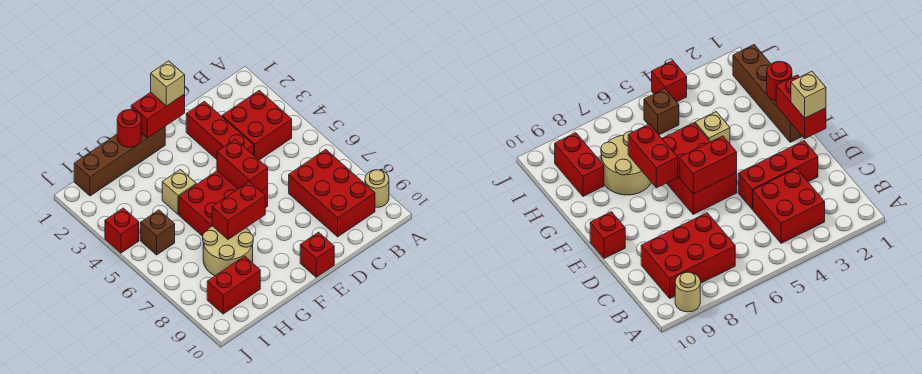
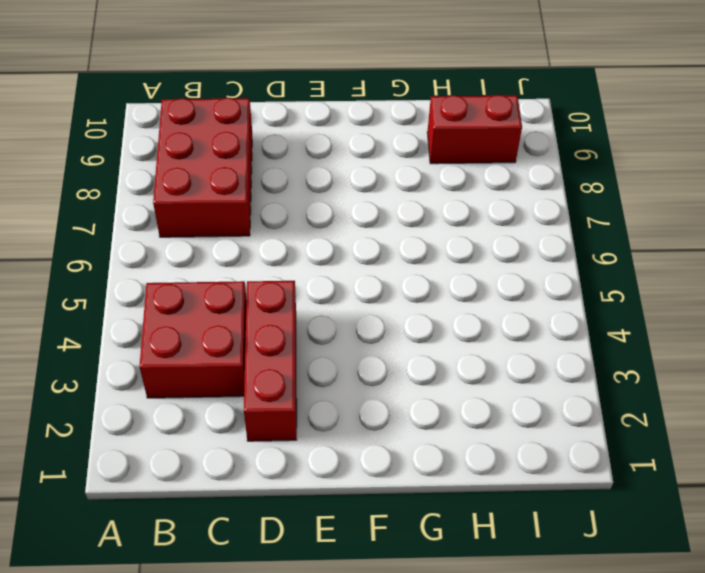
none -> tan round brick A9 level 1
none -> red brick E5:G6 level 1
none -> red brick E10 level 1

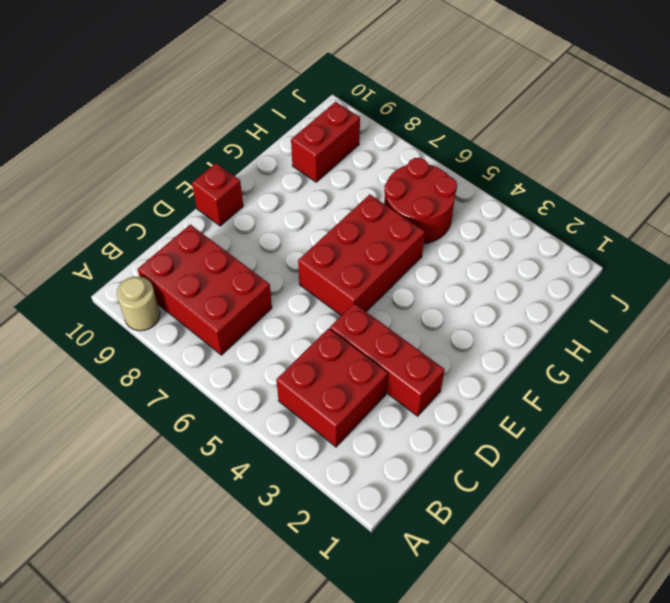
red round brick H5:I6 level 1 -> brown brick I5 level 1
none -> brown brick F1:I1 level 1
none -> tan brick G4 level 1
none -> tan round brick G7:H8 level 1

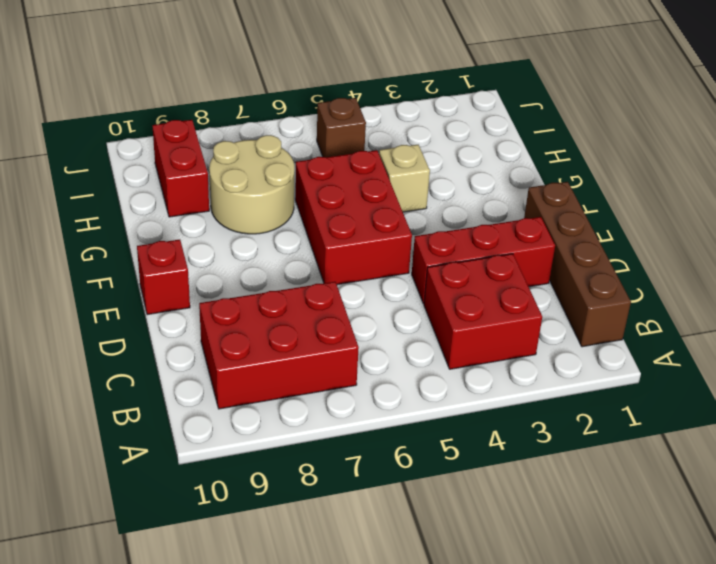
brown brick B1:E1 level 1 -> brown brick F1:I1 level 1
none -> tan round brick A9 level 1
none -> red brick J4 level 1
none -> red brick E1:F1 level 2

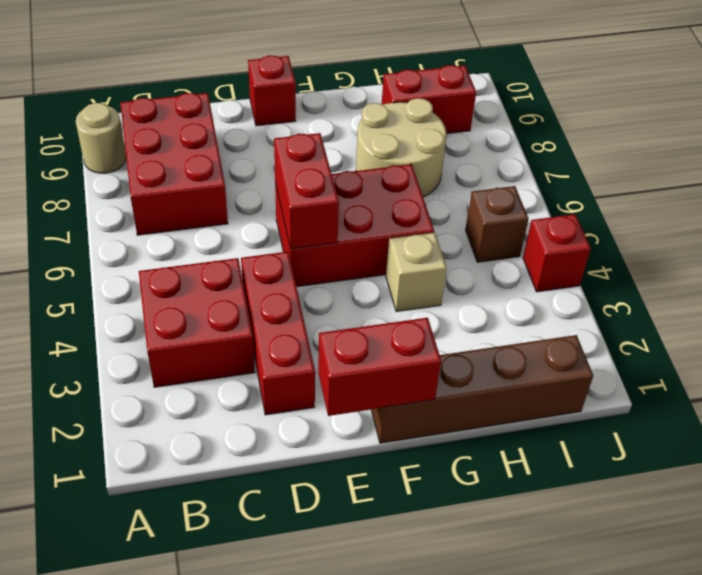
none -> red brick F7:G7 level 2
none -> red round brick G1 level 2
none -> tan brick E1 level 3

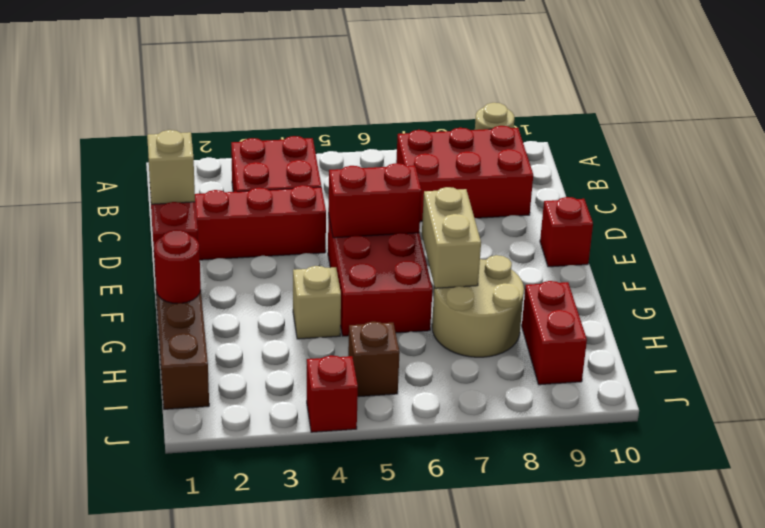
tan brick F7:G7 level 2 -> red brick F7:G7 level 2

